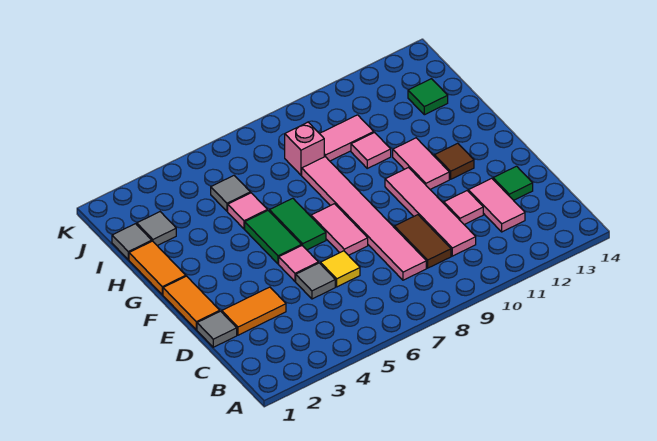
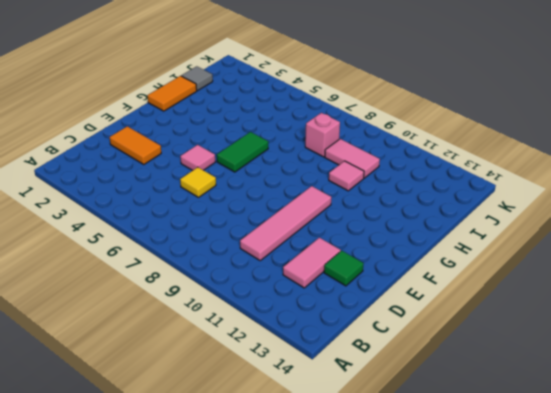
none -> pink tile C8:H8 level 1
none -> brown tile C9:D9 level 1
none -> grey tile D1 level 1

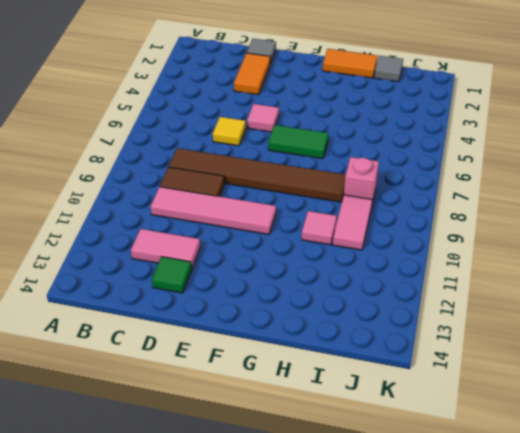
brown tile C8:H8 level 1 -> pink tile C8:H8 level 1
none -> grey tile D5 level 1
none -> pink tile D11 level 1
none -> orange tile E1:F1 level 1

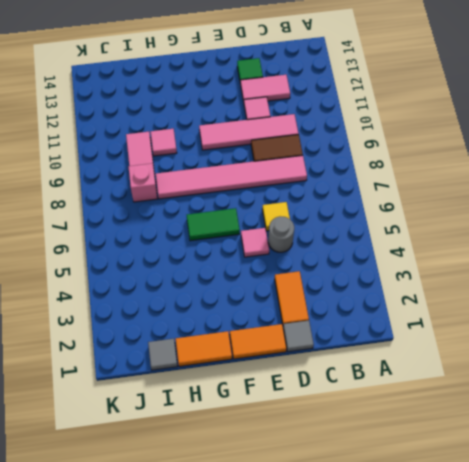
grey round brick D5 level 1 -> grey tile D5 level 1
none -> pink tile E7:F7 level 1
none -> green tile F5:G5 level 1
none -> pink tile F11:G11 level 1

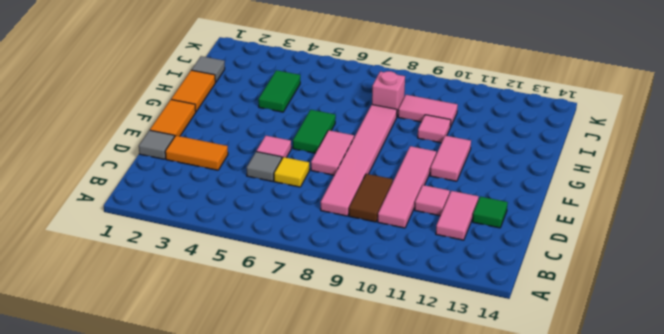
green tile H4:I4 level 1 -> green tile F5:G5 level 1
none -> brown tile F12 level 1
none -> pink tile H5 level 1
none -> grey tile I2 level 1

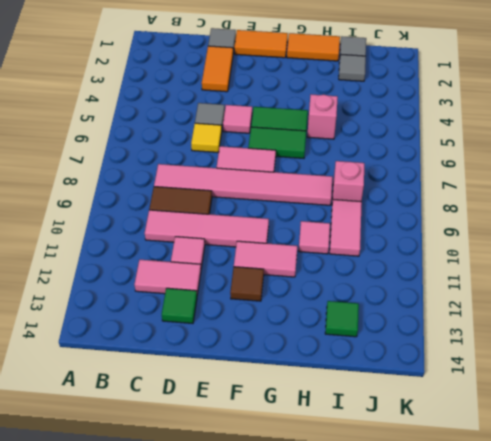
pink brick H5 level 1 -> pink tile H5 level 1
none -> grey tile I5 level 1

